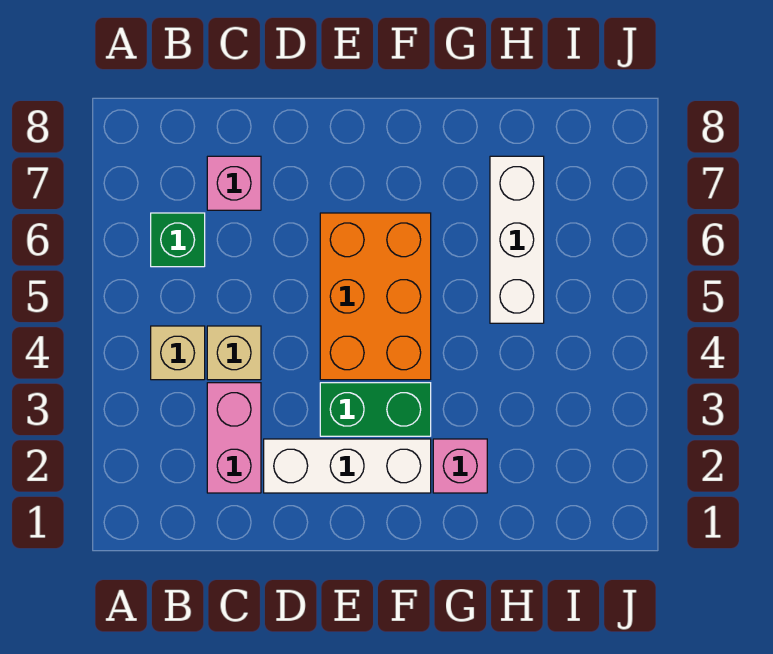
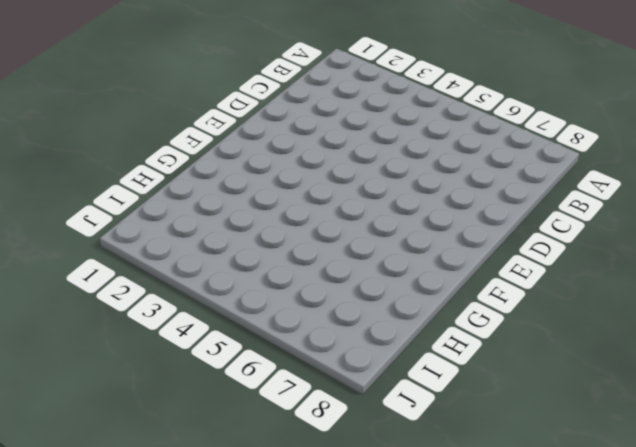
none -> tan brick B4 level 1
none -> green brick B6 level 1

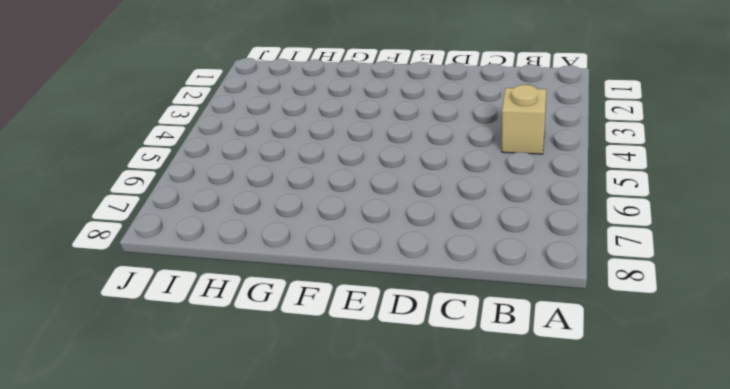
none -> green brick B6 level 1
none -> pink brick C2:C3 level 1

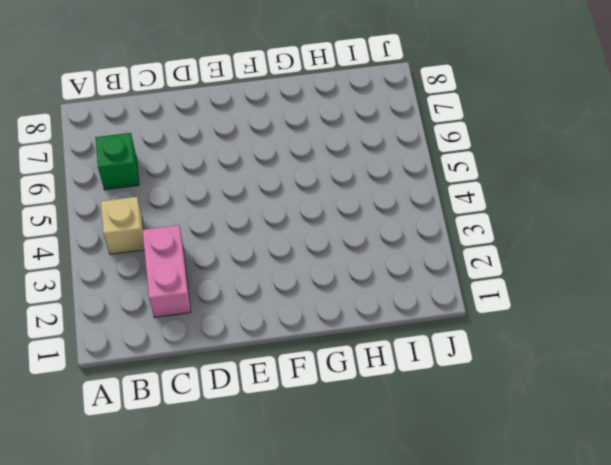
none -> tan brick C4 level 1
none -> pink brick C7 level 1

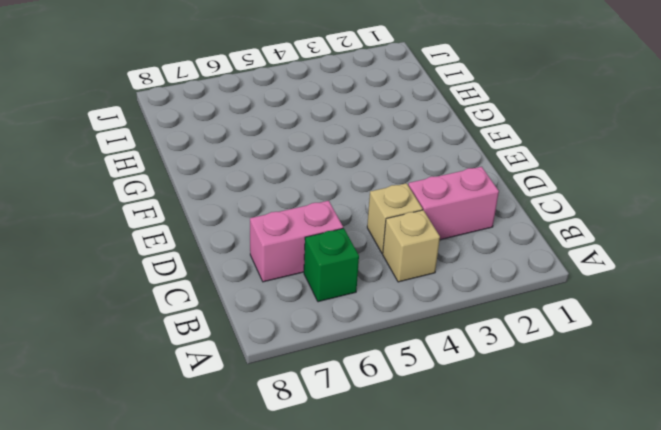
pink brick C6:C7 level 1 -> pink brick C7 level 1
none -> white brick D2:F2 level 1
none -> green brick E3:F3 level 1

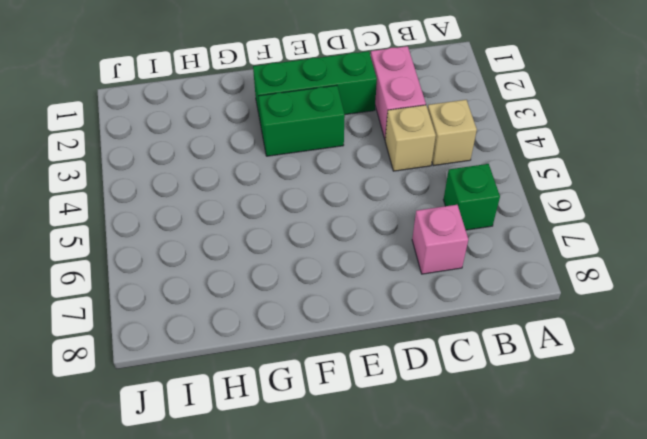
green brick D2:F2 level 1 -> white brick D2:F2 level 1
none -> orange brick E4:F6 level 1
none -> pink brick G2 level 1

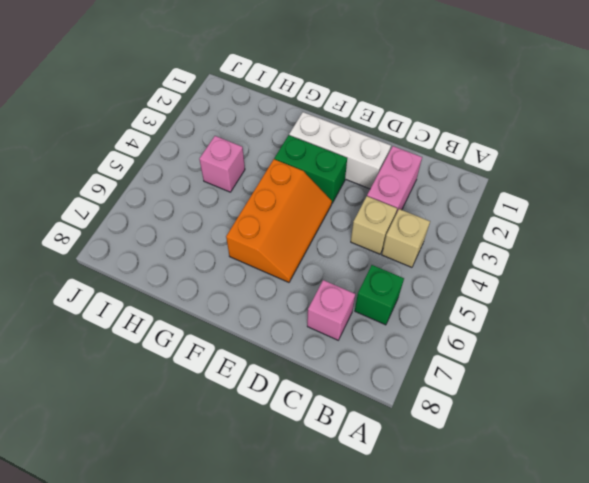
orange slope E4:F6 level 1 top F -> orange brick E4:F6 level 1
pink brick H4 level 1 -> pink brick G2 level 1
none -> white brick H5:H7 level 1

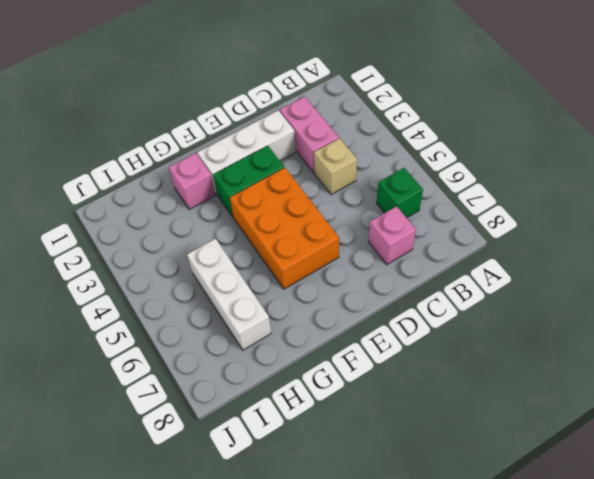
none -> tan brick B4 level 1

